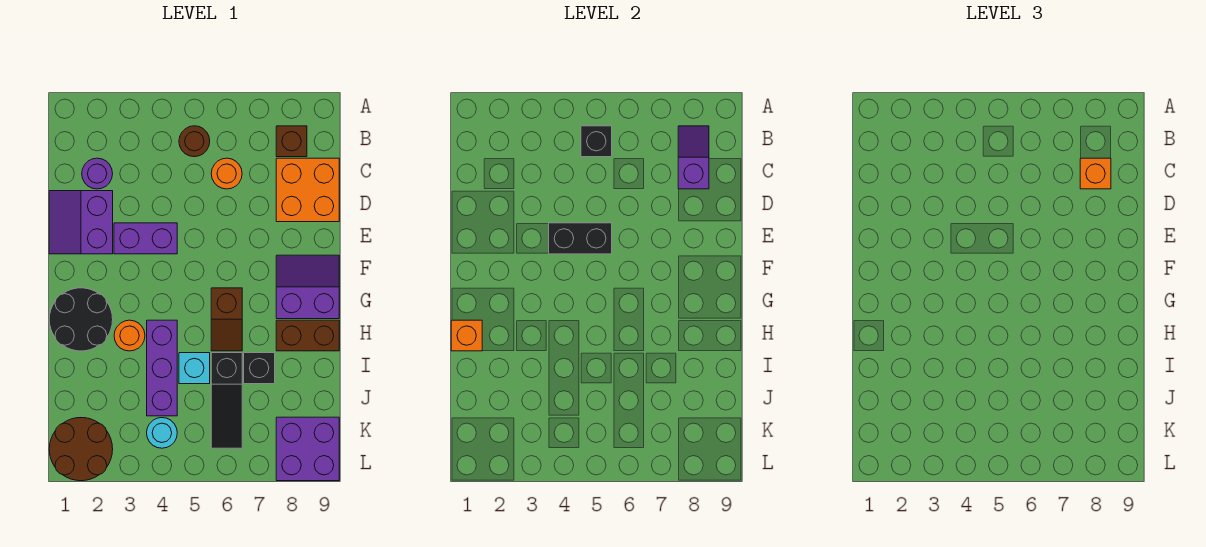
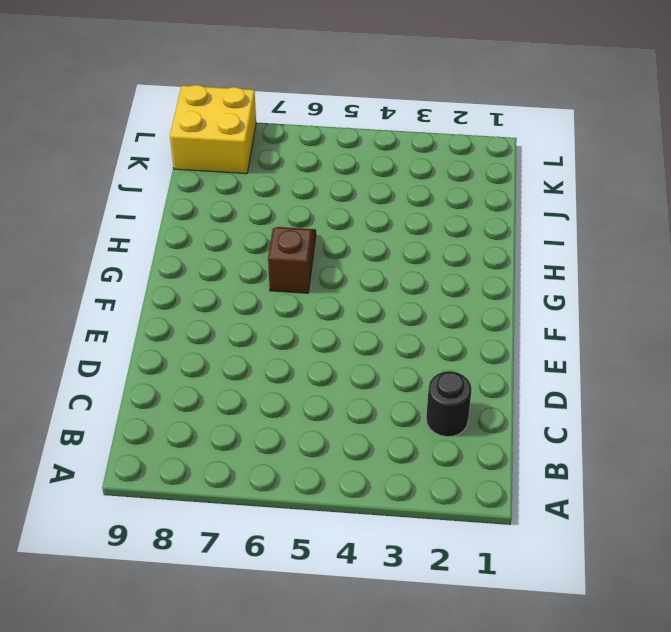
black round brick C2 level 1 -> purple round brick C2 level 1
yellow brick K8:L9 level 1 -> purple brick K8:L9 level 1
none -> brown round brick B5 level 1
none -> brown brick B8 level 1
none -> orange round brick C6 level 1

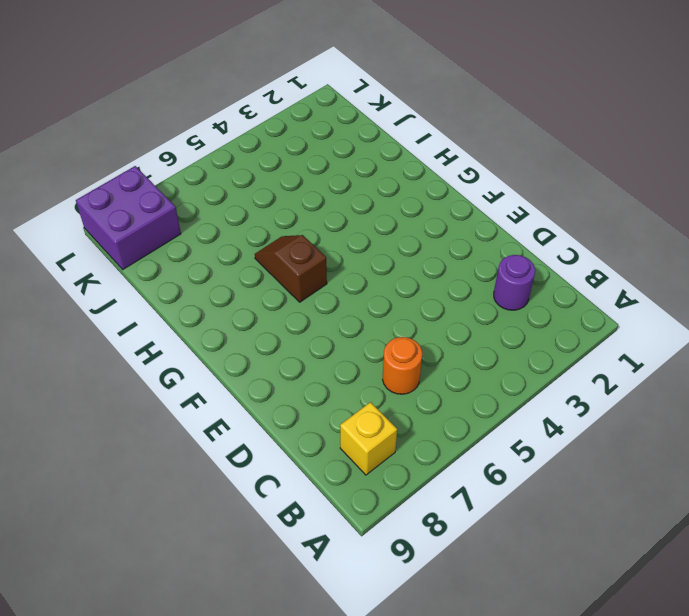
yellow brick B8 level 1 -> brown brick B8 level 1
none -> brown round brick B5 level 1
none -> orange brick C8:D9 level 1
none -> purple slope D1:E2 level 1 top 2

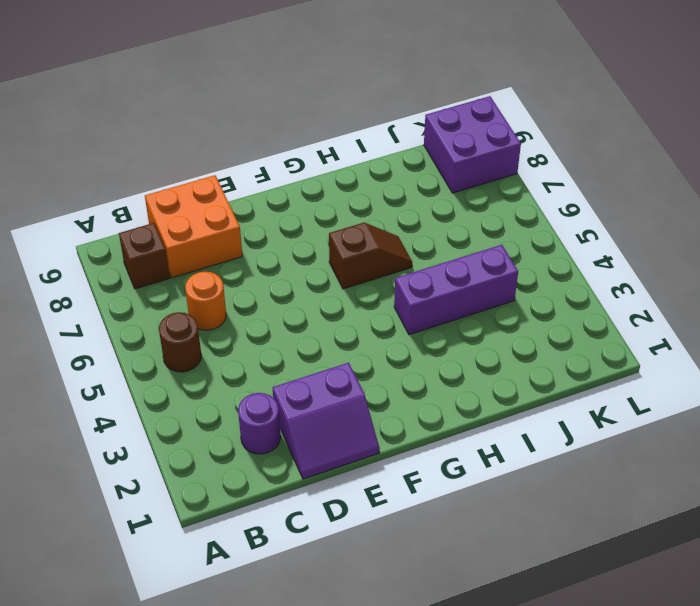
none -> purple brick E3:E4 level 1
none -> purple slope F8:G9 level 1 top G
none -> black round brick G1:H2 level 1

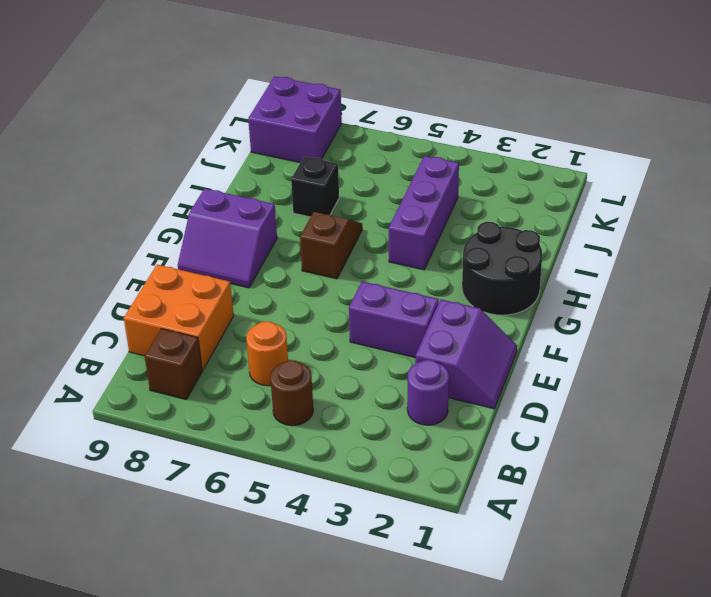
none -> orange round brick H3 level 1
none -> brown brick H8:H9 level 1
none -> cyan brick I5 level 1

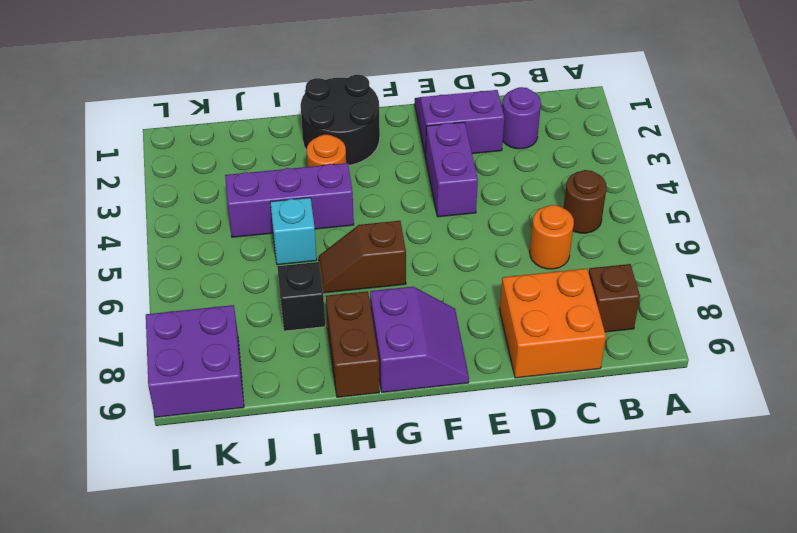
none -> black slope I6:K6 level 1 top I
none -> brown round brick K1:L2 level 1
none -> cyan round brick K4 level 1

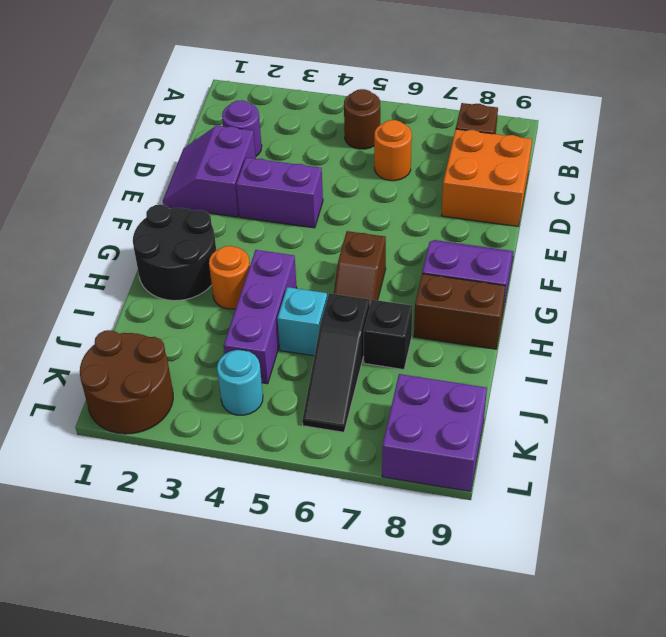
none -> black brick B5 level 2
none -> purple slope B8:C8 level 2 top C
none -> black brick E4:E5 level 2

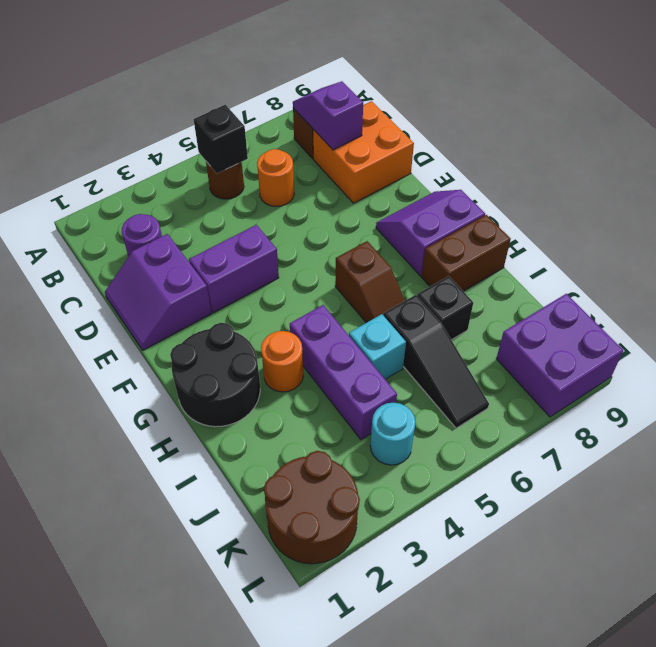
none -> black brick E4:E5 level 2
none -> orange brick H1 level 2
none -> orange brick C8 level 3

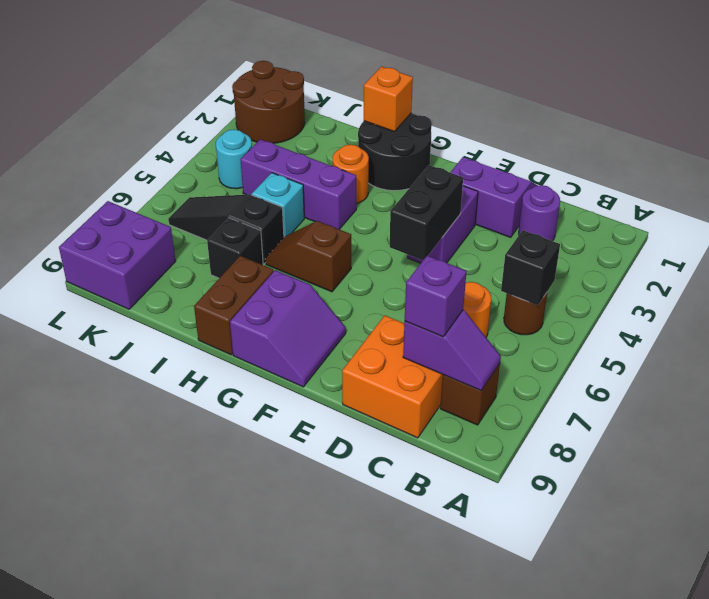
purple brick C8 level 3 -> orange brick C8 level 3

